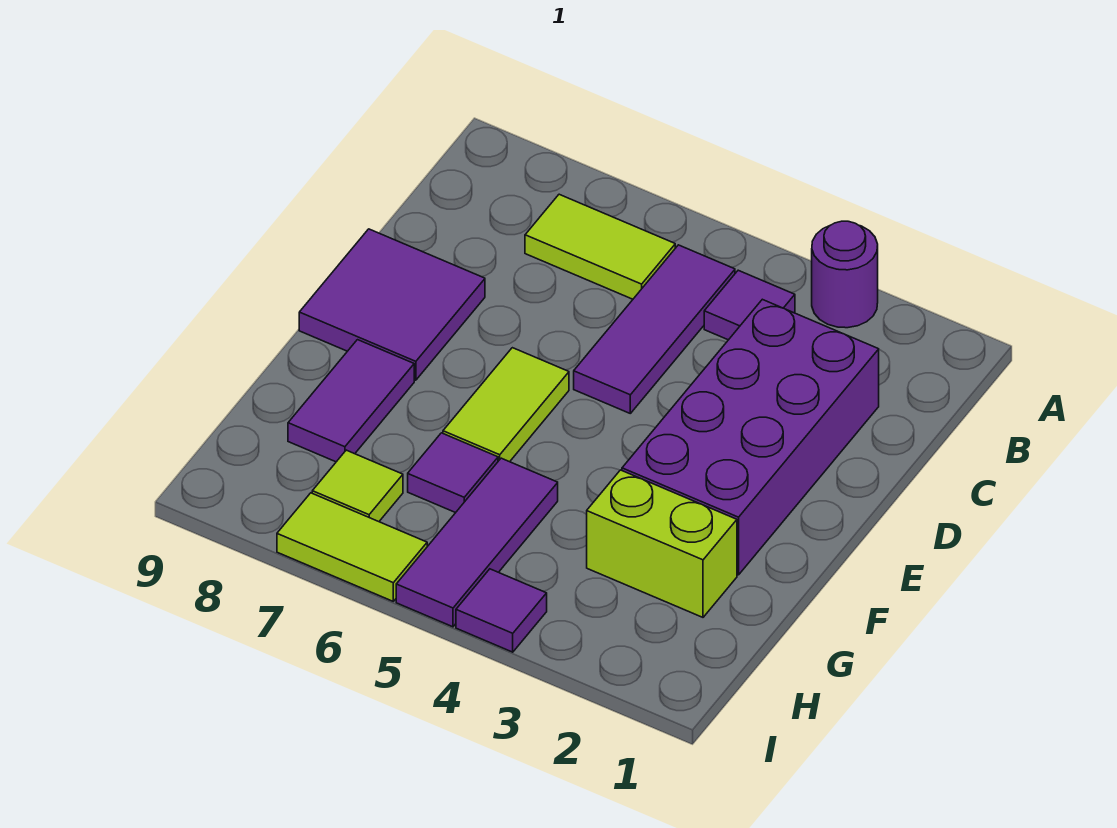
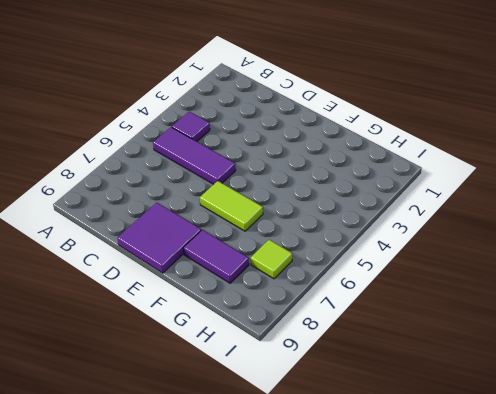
none -> purple round brick A3 level 1
none -> lime tile B6:B7 level 1
none -> purple brick C2:F3 level 1

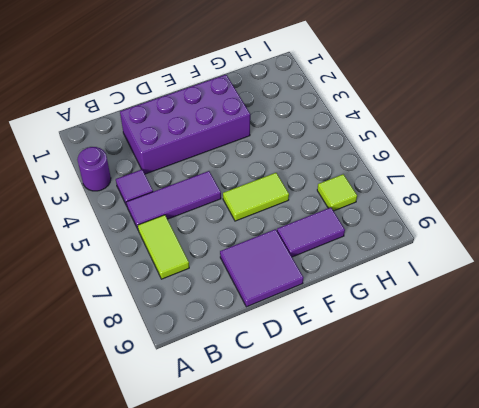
none -> lime brick G2:G3 level 1
none -> purple tile G5:I5 level 1
none -> purple tile G6 level 1

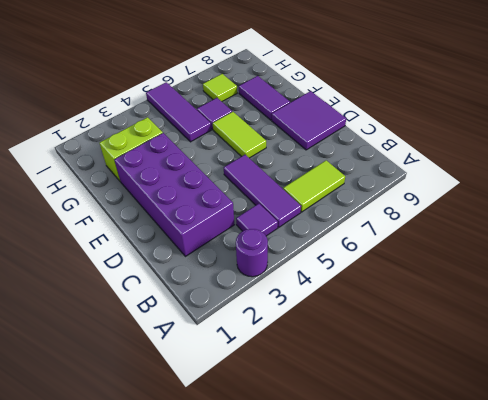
none -> purple tile I4 level 1
none -> lime tile I6:I7 level 1

